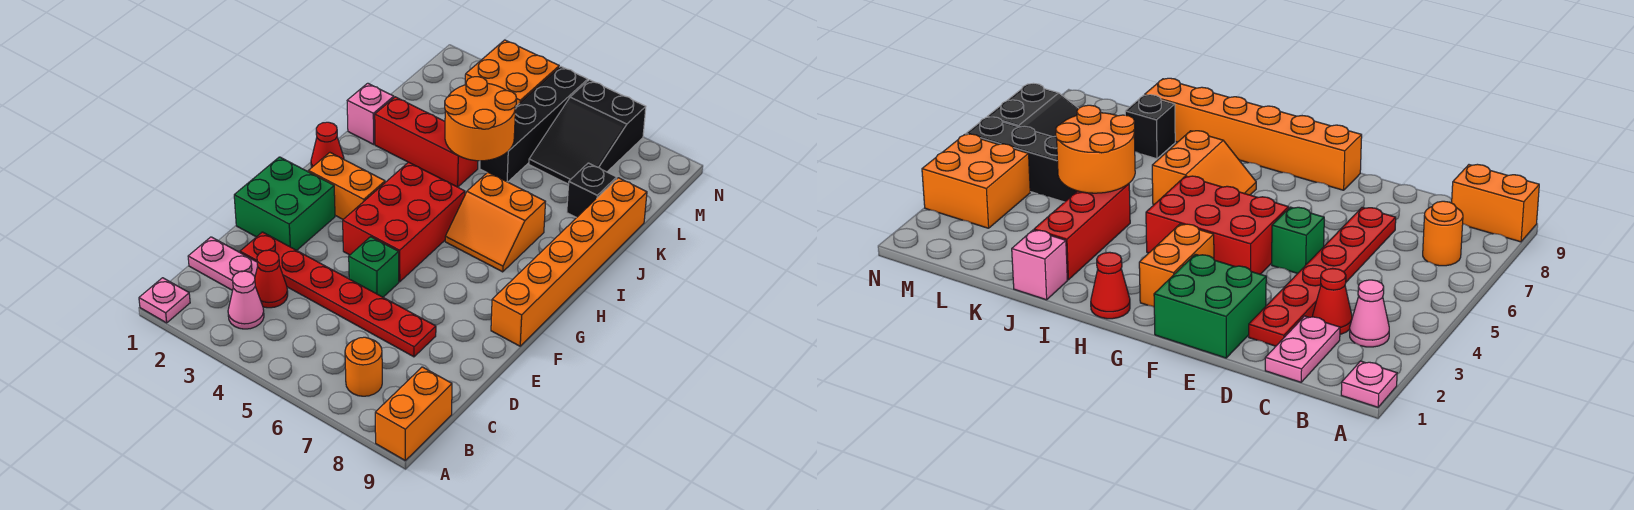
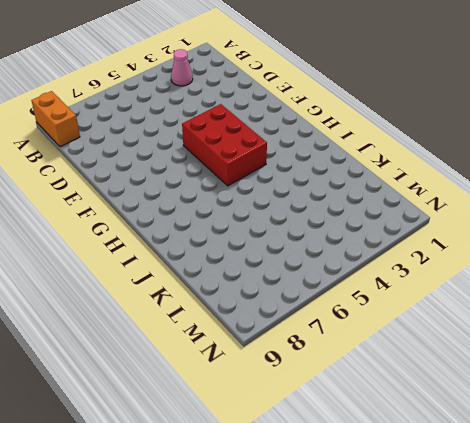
none -> pink plate A1 level 1
none -> orange round brick B7 level 1
none -> pink plate C1:C2 level 1

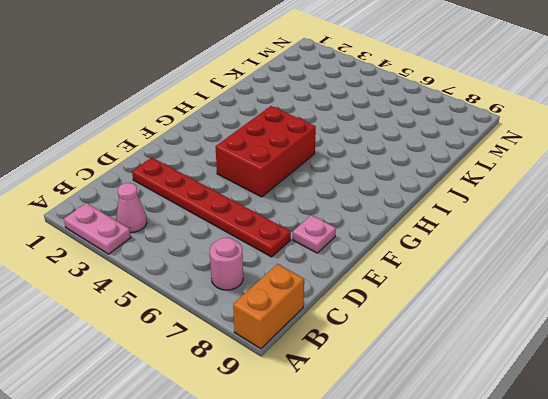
pink plate A2:A3 level 1 -> pink plate C1:C2 level 1
pink round brick B7 level 1 -> orange round brick B7 level 1
pink plate E8 level 1 -> pink plate A1 level 1
none -> red cone C3 level 1
none -> green brick E1:F2 level 1
none -> green brick E5 level 1

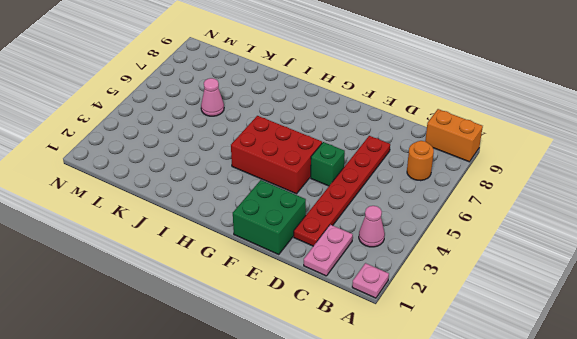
pink cone K6 level 1 -> none
none -> red cone C3 level 1
none -> orange brick F9:K9 level 1
none -> orange brick G2:G3 level 1

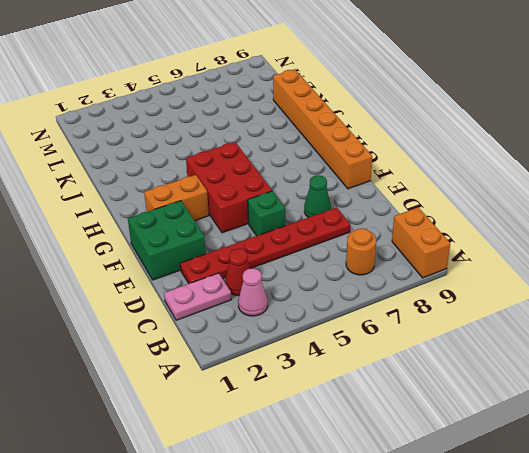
green cone E7 level 1 -> none
none -> pink plate A1 level 1
none -> red cone H1 level 1
none -> orange slope H6:I7 level 1 top I

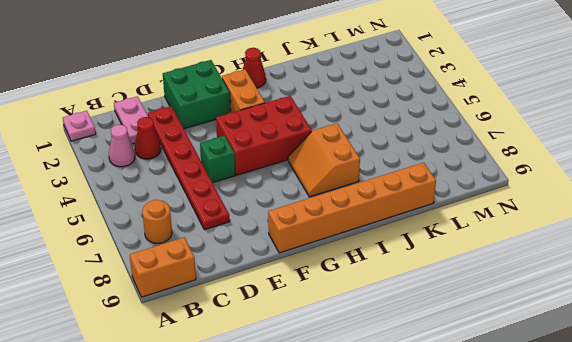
none -> pink brick J1 level 1
none -> red brick J2:J4 level 1
none -> black brick K5:N5 level 1

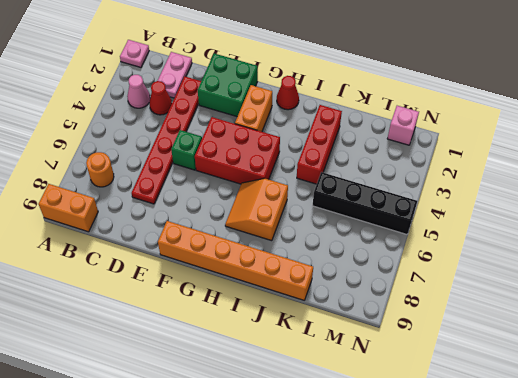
pink brick M1 level 1 -> pink brick J1 level 1
none -> black brick K8 level 1
none -> black slope L6:N7 level 1 top N
none -> orange brick M3:N4 level 1

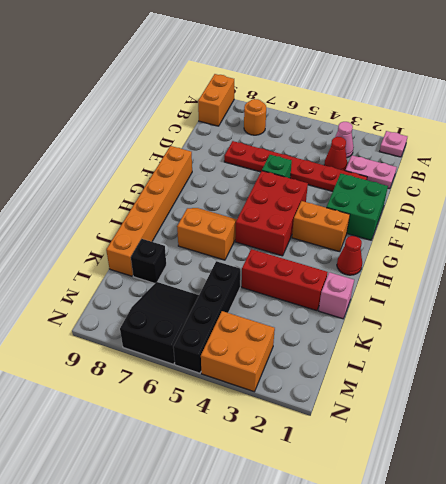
none -> orange round brick J4:K5 level 2

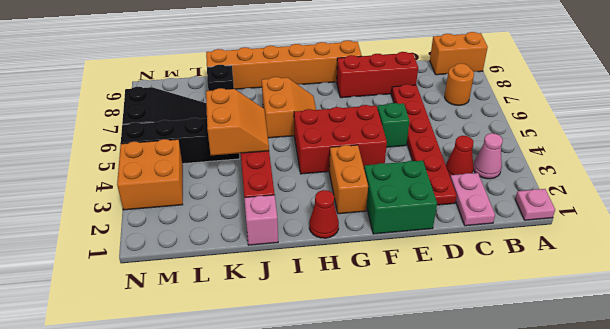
red brick D8:F8 level 1 -> none
orange slope J4:K5 level 2 top K -> orange round brick J4:K5 level 2

